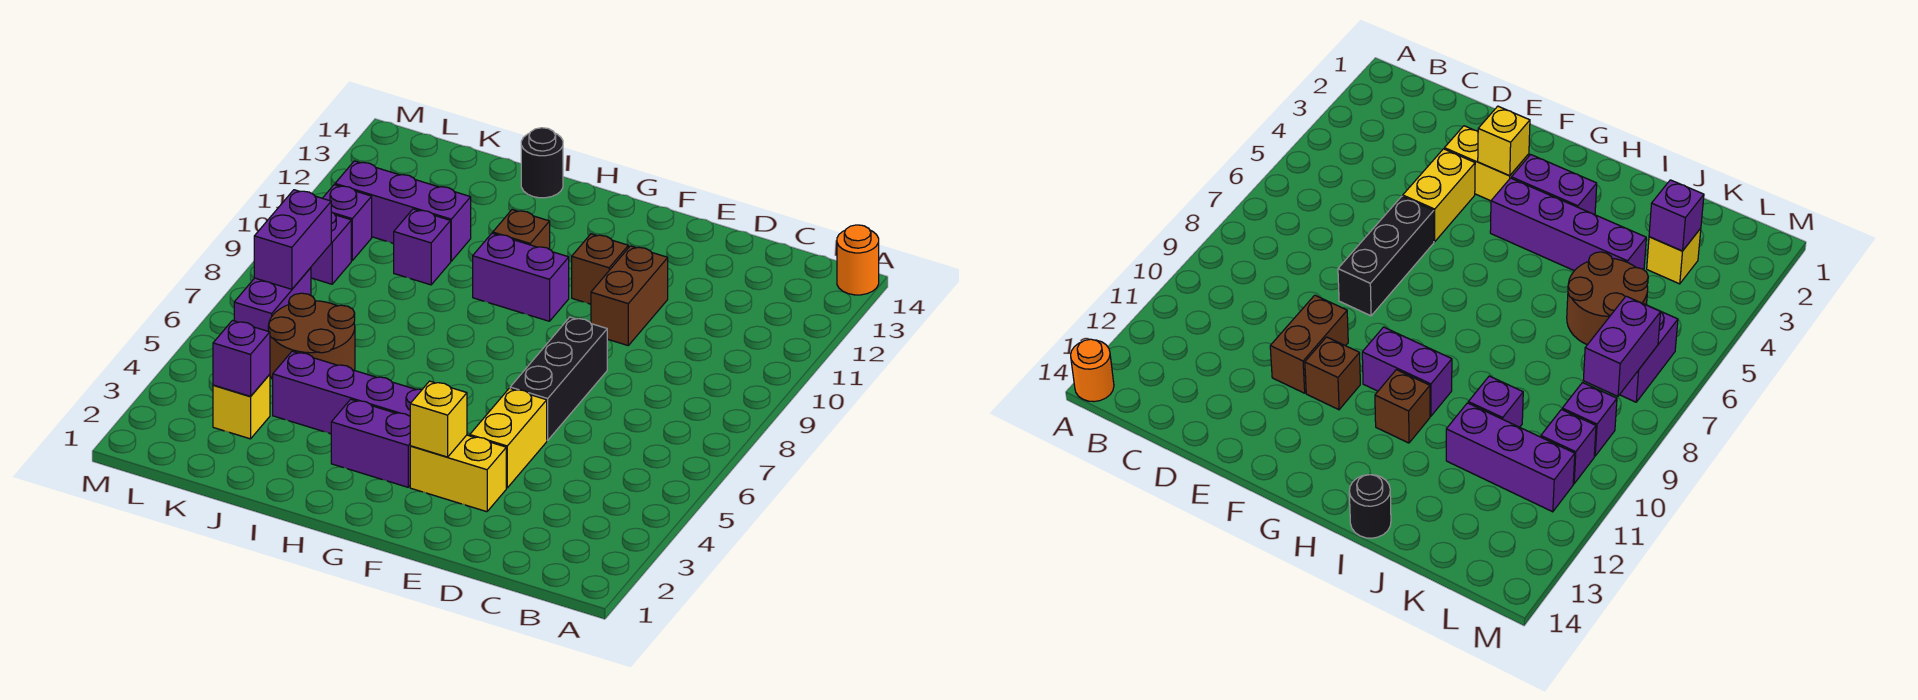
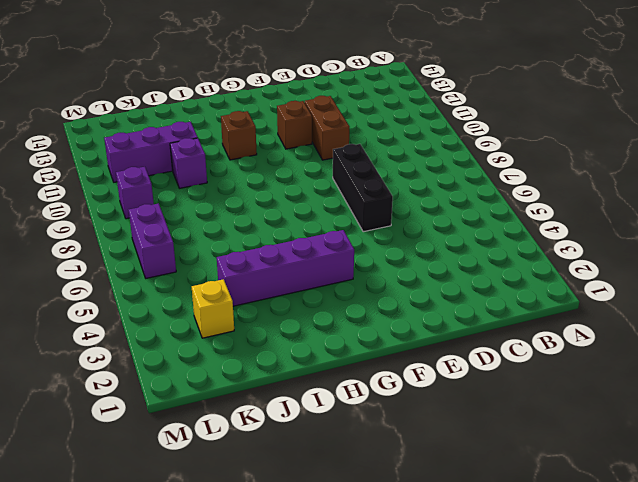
none -> orange round brick A14 level 1
none -> yellow brick E3:F3 level 1
none -> yellow brick E4:E5 level 1

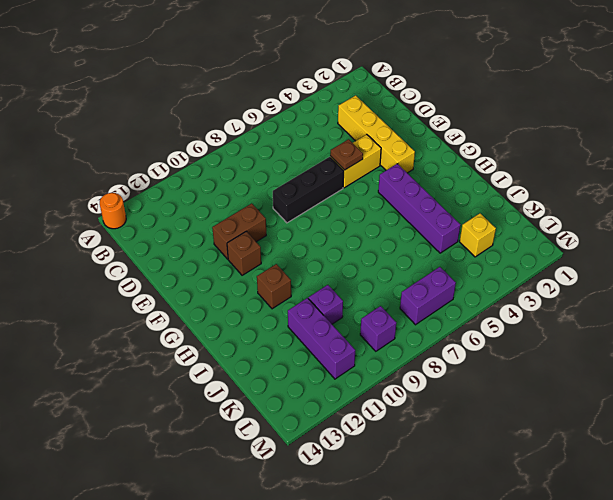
yellow brick C3:F3 level 1 -> yellow brick E3:F3 level 1
brown plate E5 level 2 -> none
none -> purple brick G3:H3 level 1
none -> purple brick G10:H10 level 1
none -> black round brick I14 level 1

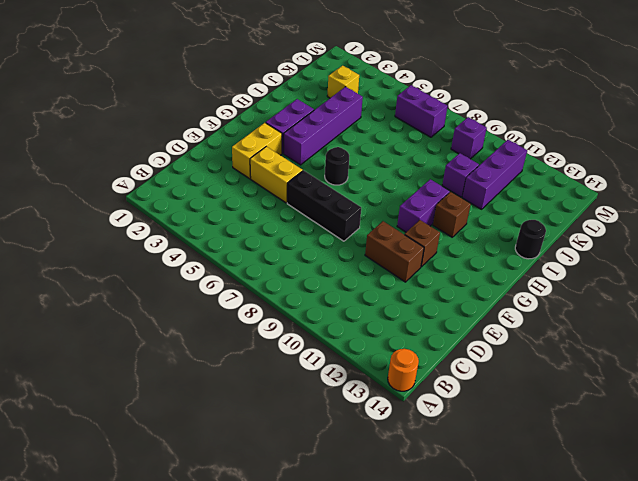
black round brick G6 level 1 -> none
none -> brown round brick J5:K6 level 1
none -> purple brick L10 level 1
none -> yellow brick F3 level 2

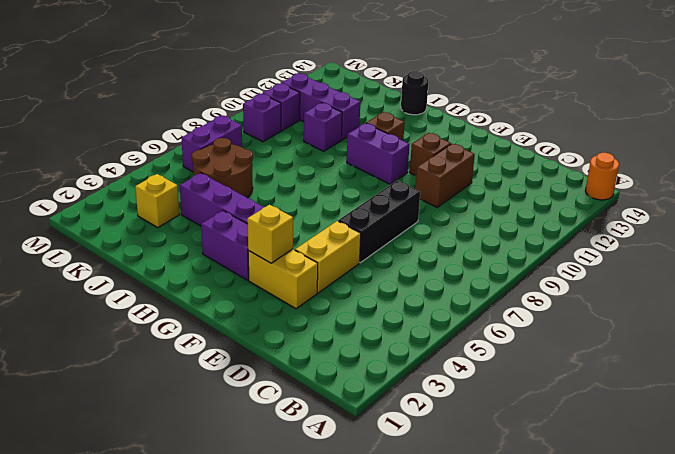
none -> purple brick K3 level 2
none -> purple brick L7:L8 level 2

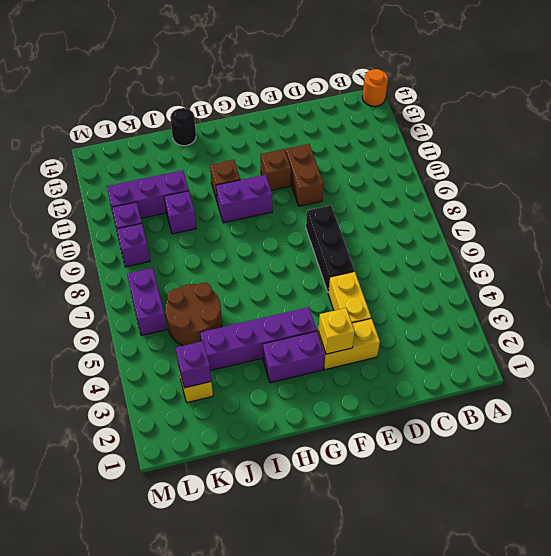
none -> purple brick L7:L8 level 2

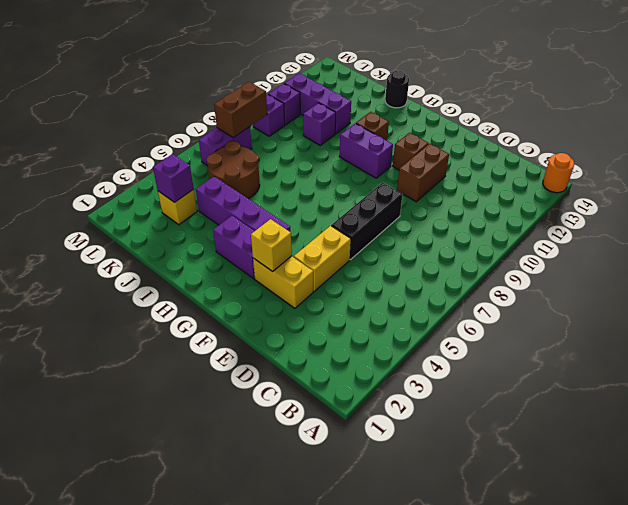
brown brick L7:L8 level 2 -> purple brick L7:L8 level 2

